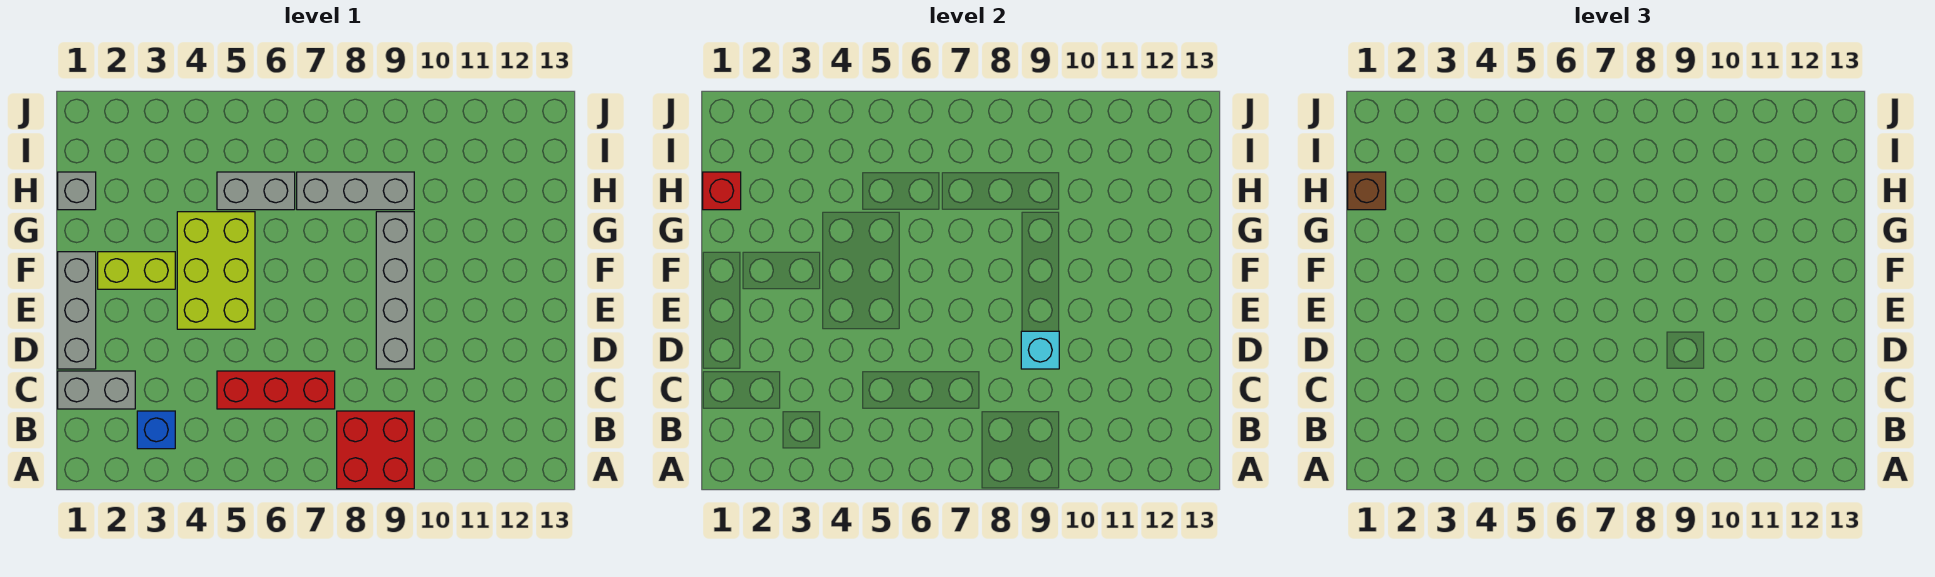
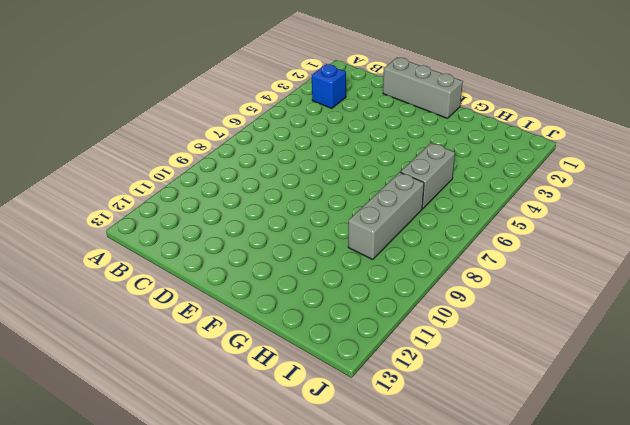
none -> red brick A8:B9 level 1
none -> grey brick C1:C2 level 1
none -> red brick C5:C7 level 1

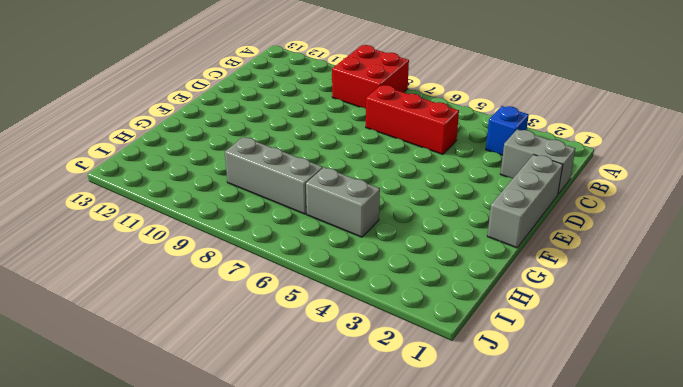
none -> grey brick D9:G9 level 1
none -> lime brick E4:G5 level 1
none -> lime brick F2:F3 level 1

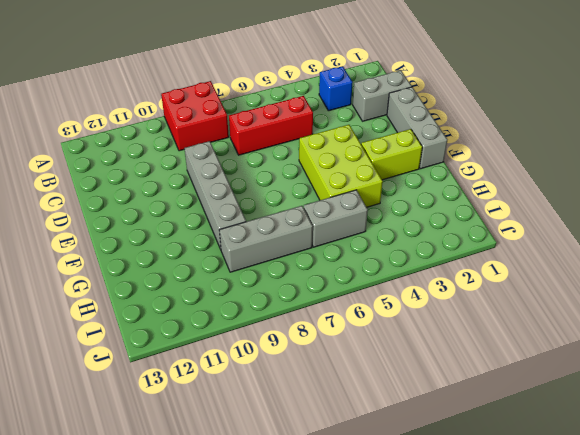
none -> grey brick H1 level 1
none -> cyan brick D9 level 2
none -> red brick H1 level 2

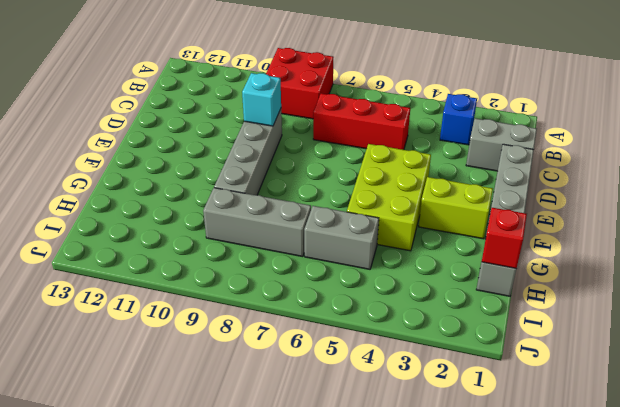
none -> brown brick H1 level 3

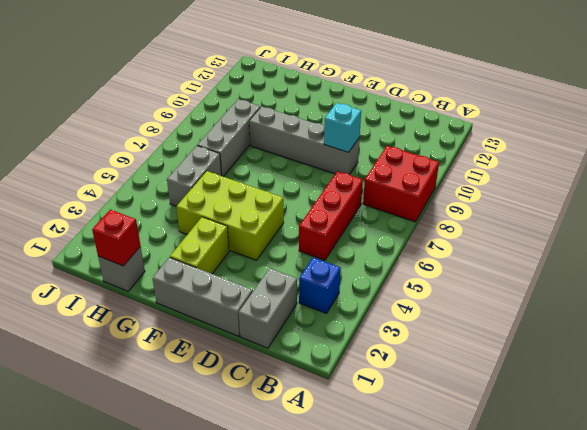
none -> brown brick H1 level 3

